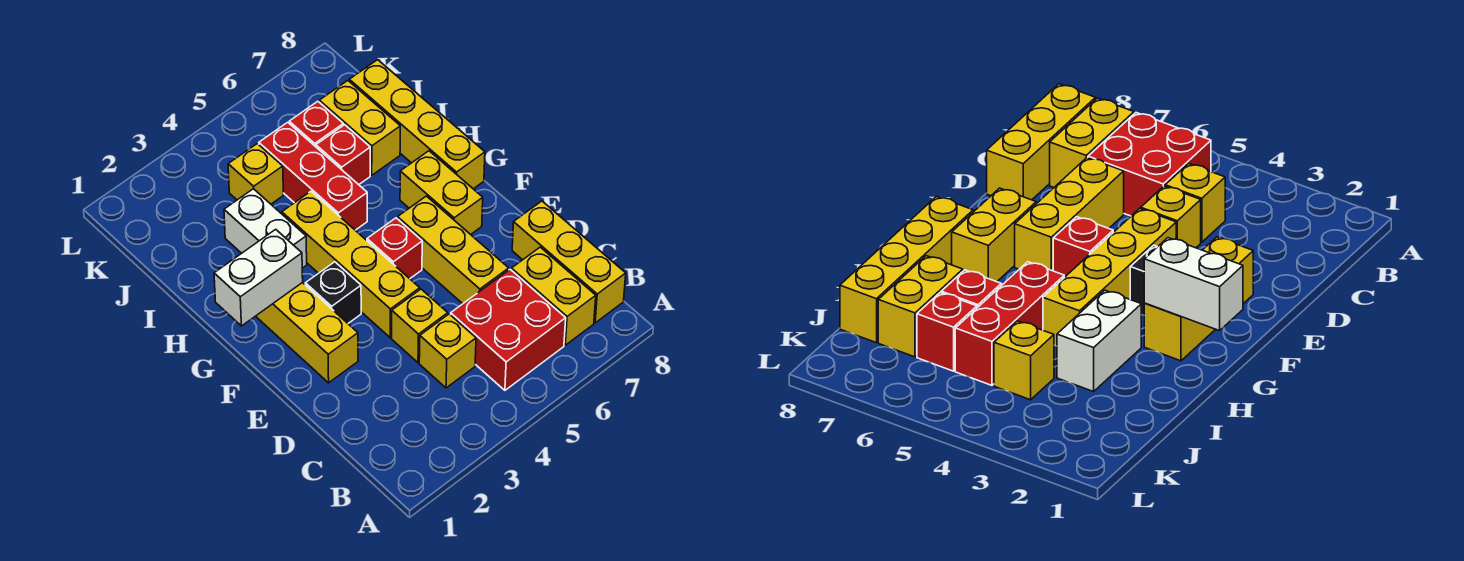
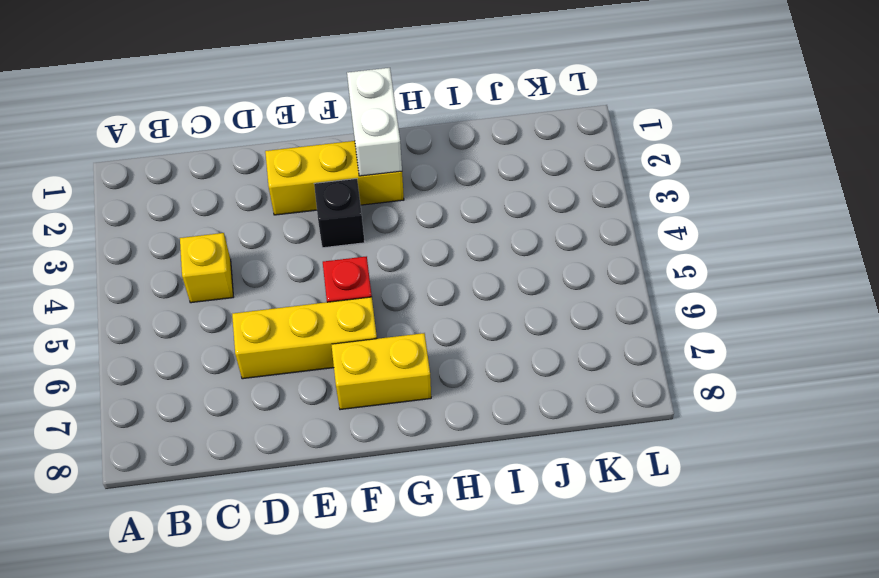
none -> red brick B5:C6 level 1
none -> yellow brick B7:C7 level 1
none -> yellow brick B8:D8 level 1

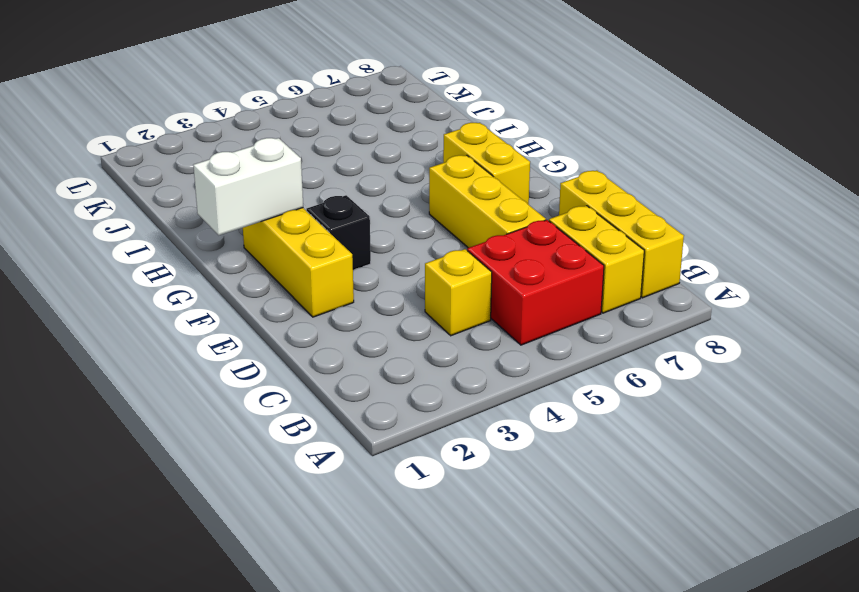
none -> yellow brick D4 level 1
none -> yellow brick E4:H4 level 1
none -> red brick F5 level 1

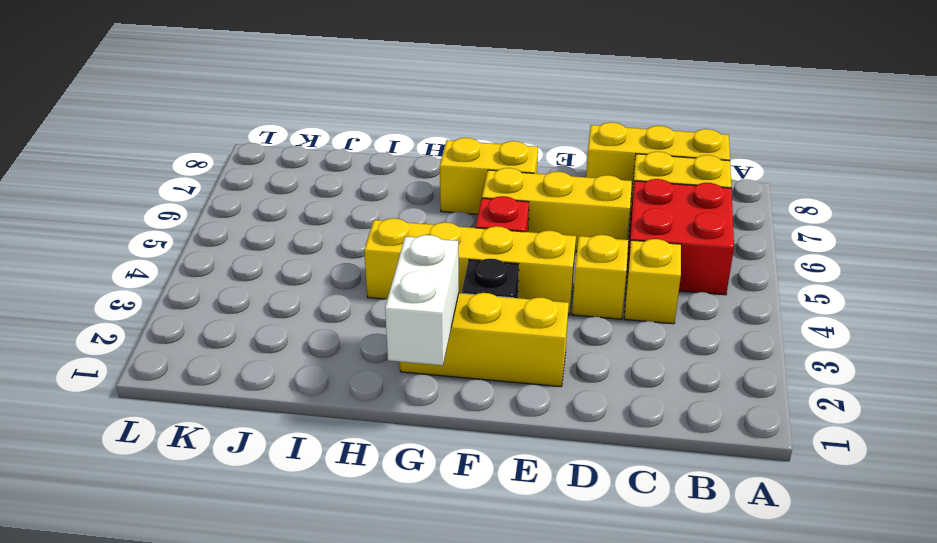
none -> yellow brick G8:J8 level 1
none -> white brick H3:I3 level 1
none -> red brick H5:J5 level 1

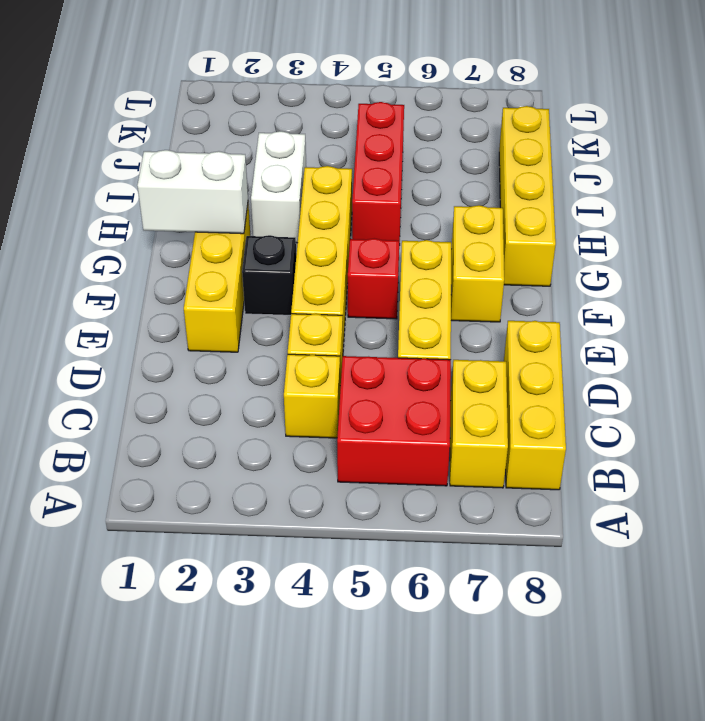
none -> red brick I6 level 1
none -> yellow brick I7:J7 level 1
none -> yellow brick J4 level 1

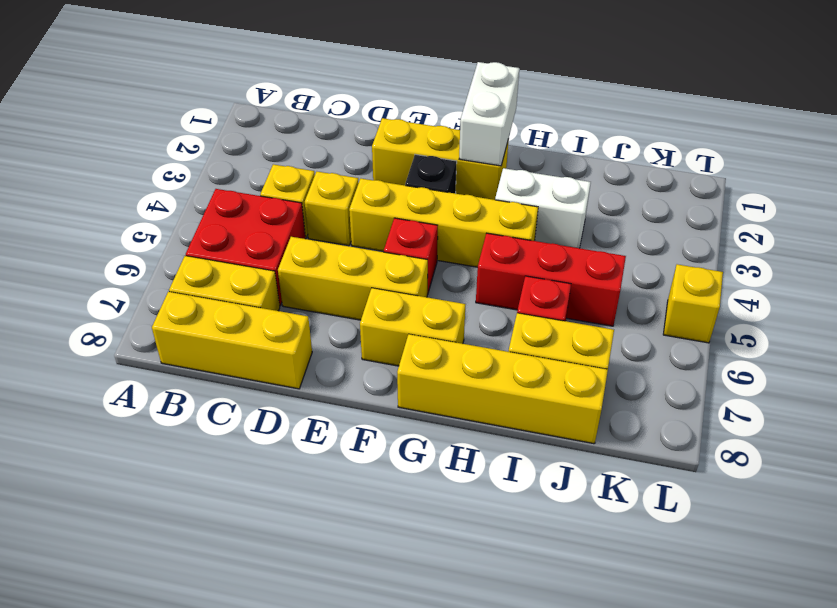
yellow brick L5 level 1 -> yellow brick J4 level 1
none -> red brick J6 level 1

